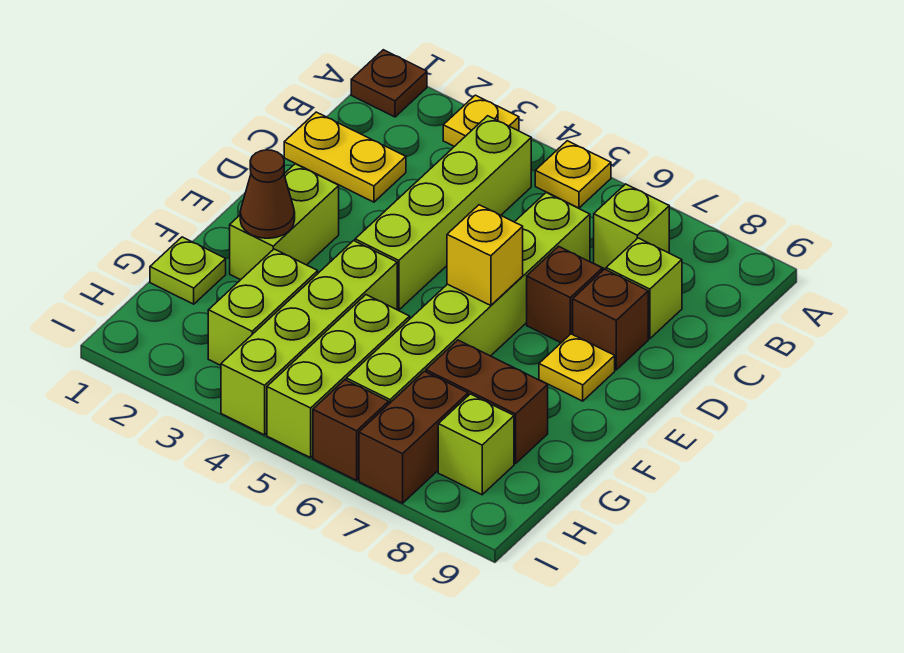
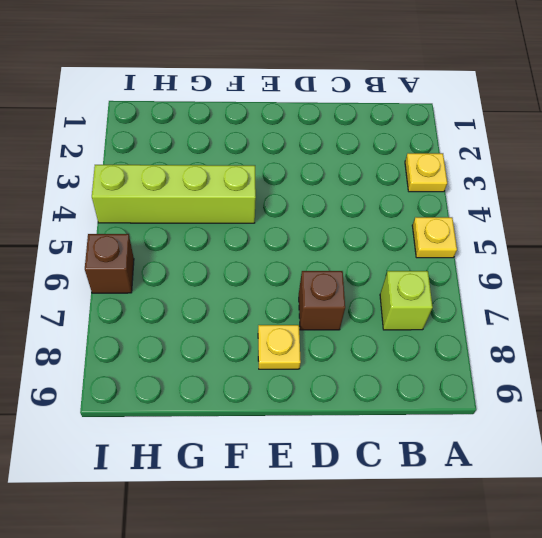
none -> brown plate A1 level 1
none -> lime brick B4:E4 level 1
none -> yellow plate C1:C2 level 1

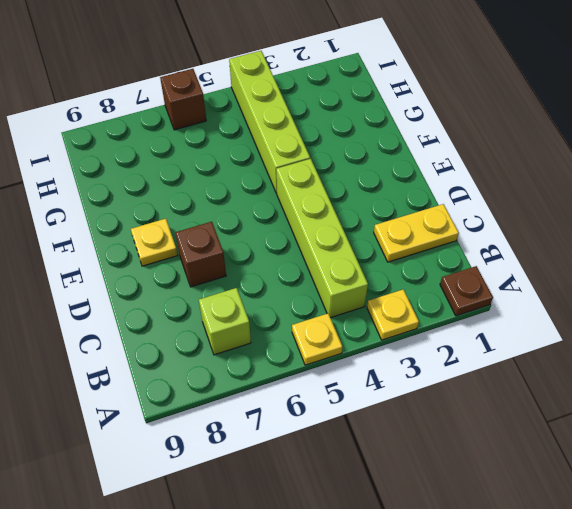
none -> lime brick C6:H6 level 1
none -> lime brick C8 level 1
none -> brown brick D8 level 1

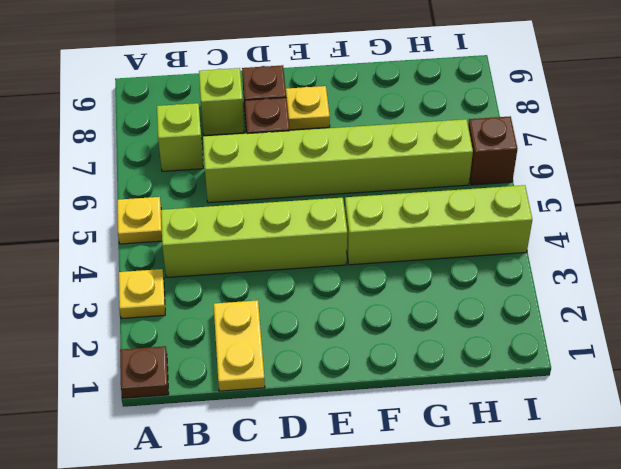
none -> lime brick E2:F2 level 1
none -> lime plate G1 level 1
none -> lime brick G3:H3 level 1

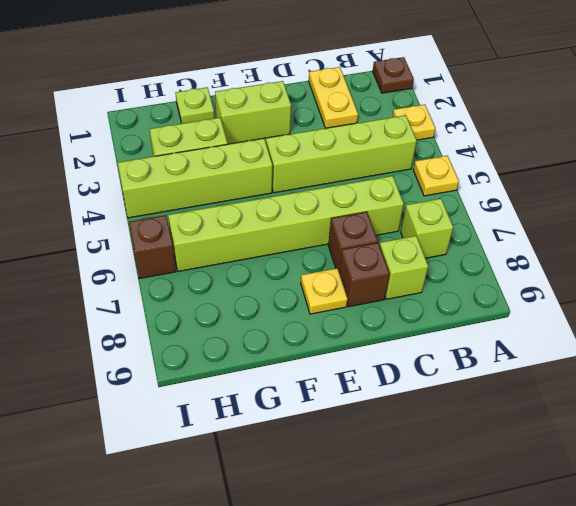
none -> lime brick G5:I5 level 1
none -> brown brick G7:G8 level 1
none -> brown brick H7:I7 level 1

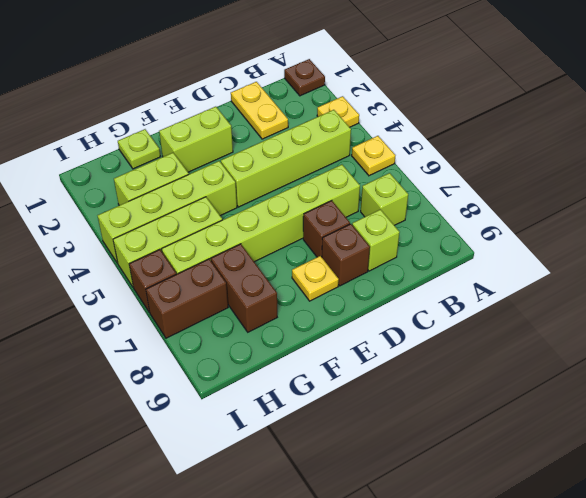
none -> lime brick H8 level 1
none -> yellow brick E6 level 2
none -> brown cone F2 level 2

